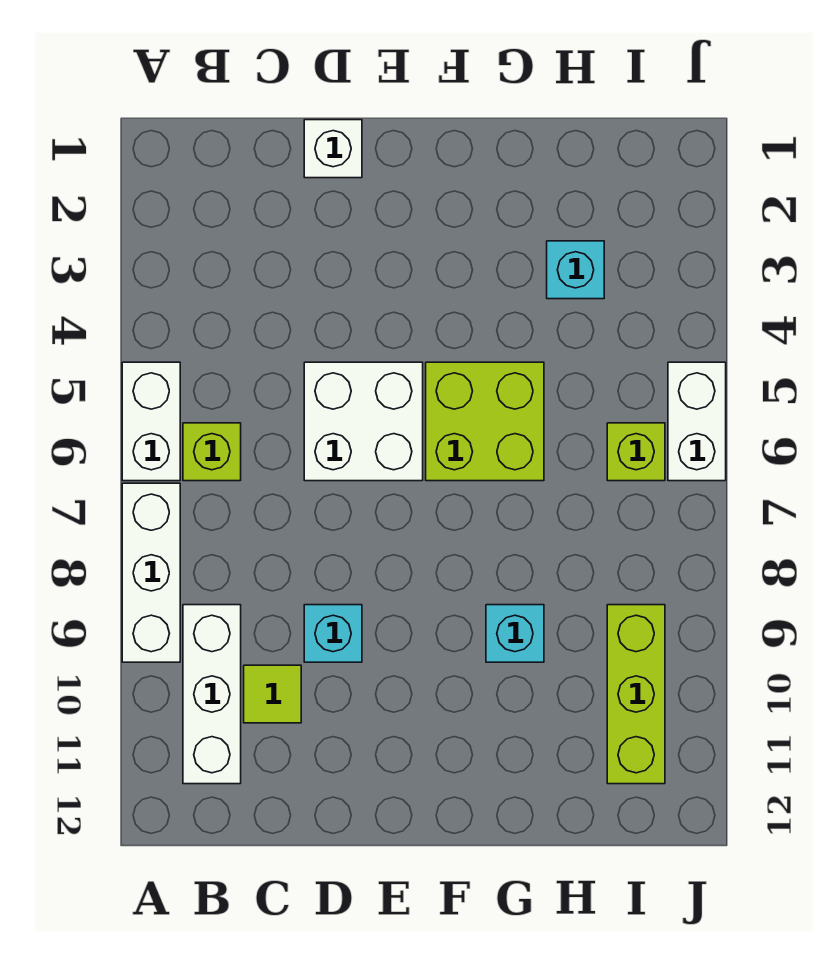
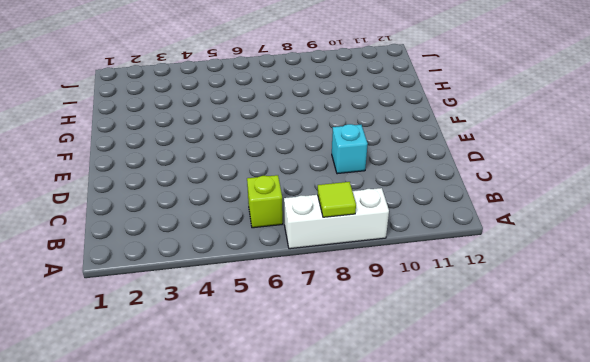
lime tile A8 level 2 -> lime tile C10 level 1
none -> white brick A5:A6 level 1
none -> white brick B9:B11 level 1
none -> white brick D1 level 1

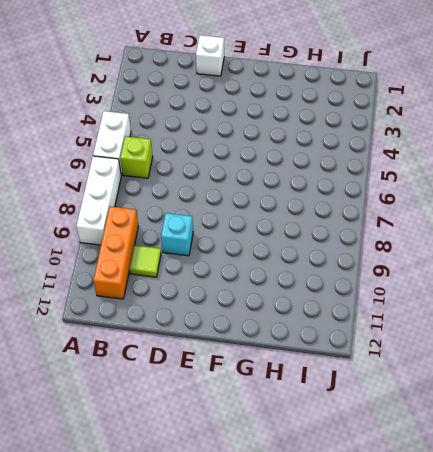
orange brick B9:B11 level 1 -> white brick B9:B11 level 1
none -> white brick D5:E6 level 1
none -> lime brick F5:G6 level 1
none -> cyan brick G9 level 1

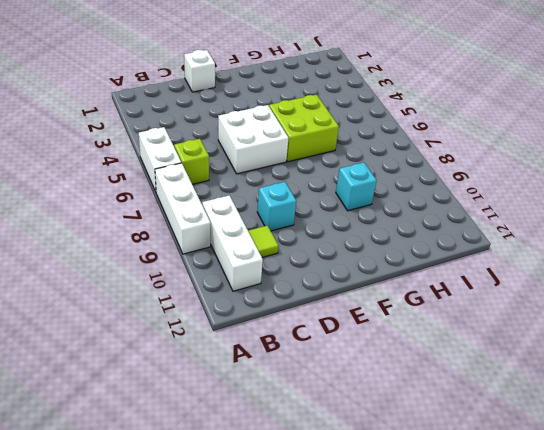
none -> cyan brick H3 level 1
none -> lime brick I6 level 1
none -> lime brick I9:I11 level 1

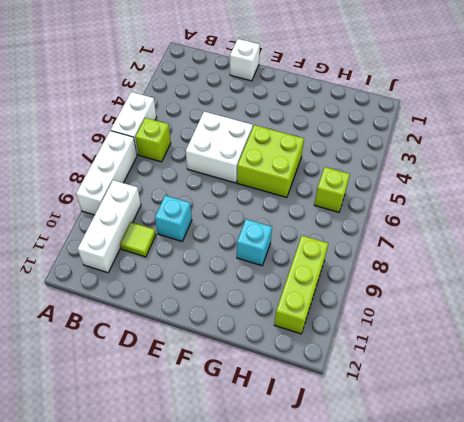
none -> cyan brick H3 level 1
none -> white brick J5:J6 level 1

